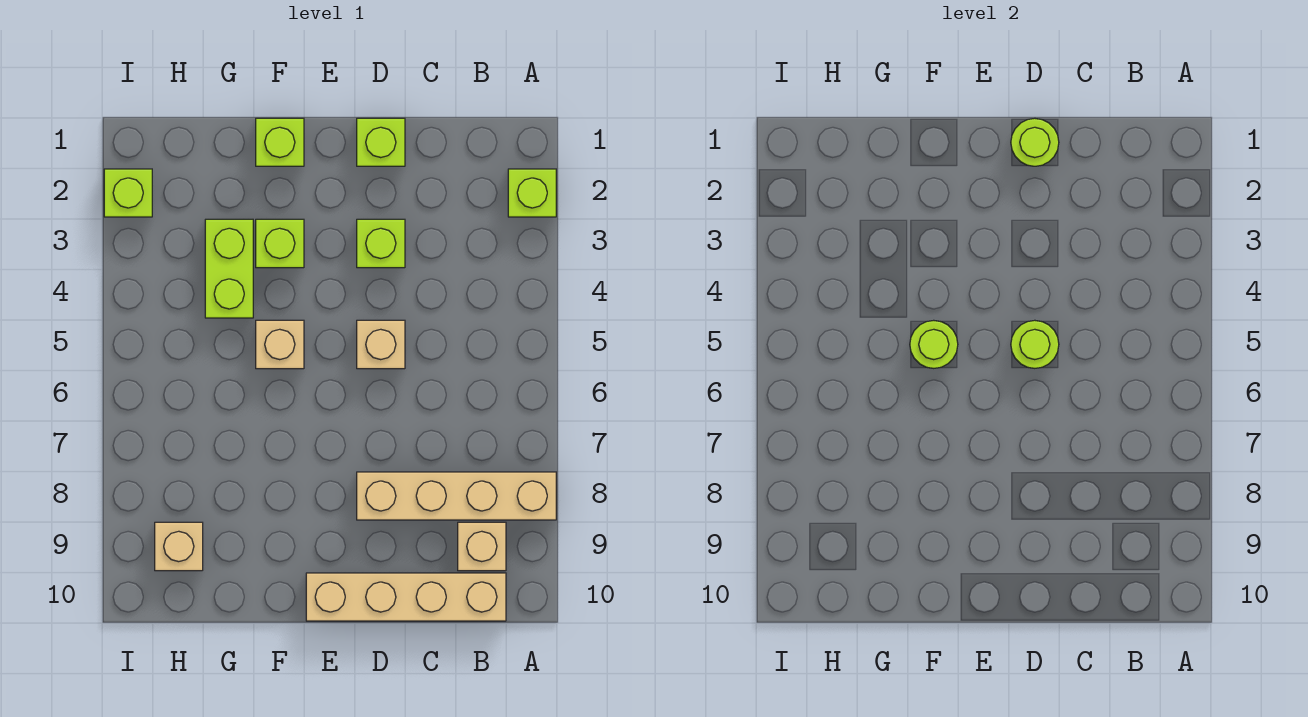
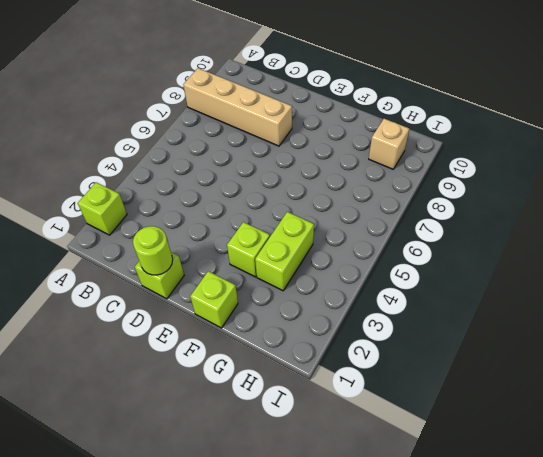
none -> tan brick B9 level 1
none -> tan brick B10:E10 level 1
none -> lime brick D3 level 1

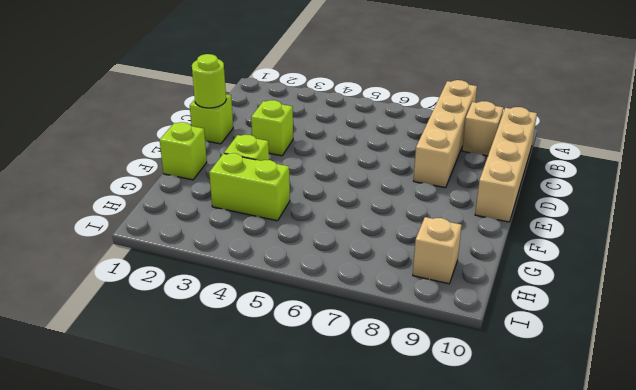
none -> lime brick A2 level 1
none -> tan brick D5 level 1
none -> tan brick F5 level 1

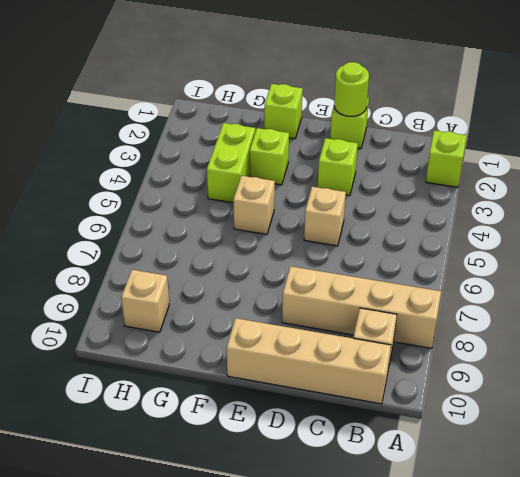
none -> lime brick I2 level 1
none -> lime round brick D5 level 2
none -> lime round brick F5 level 2

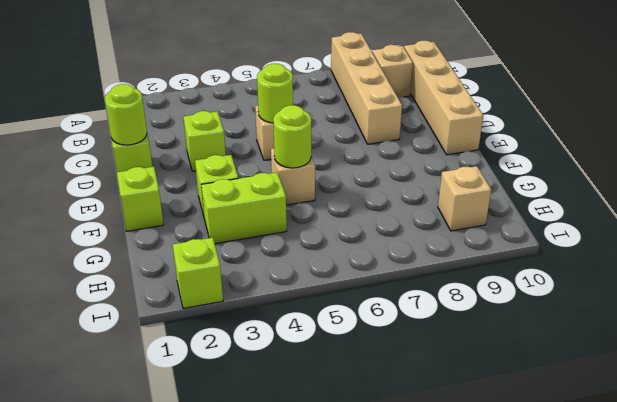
none -> lime brick A2 level 1

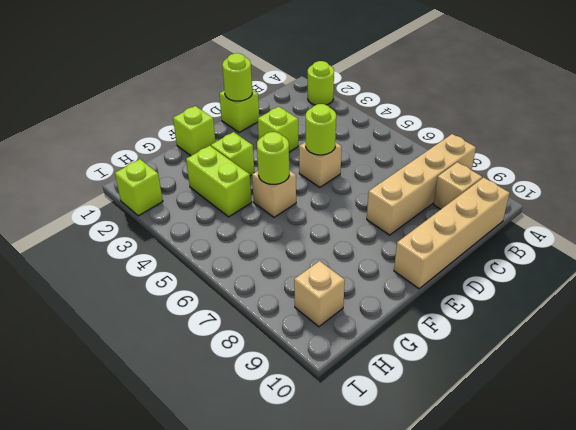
lime round brick A2 level 1 -> lime brick A2 level 1

